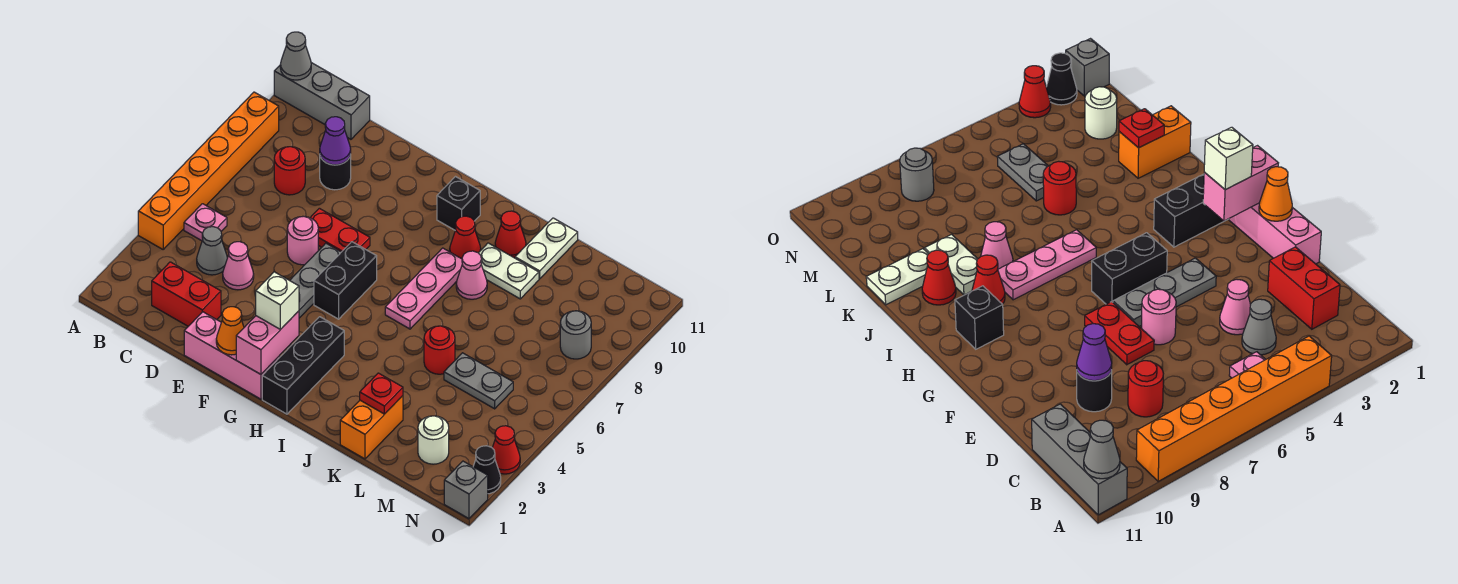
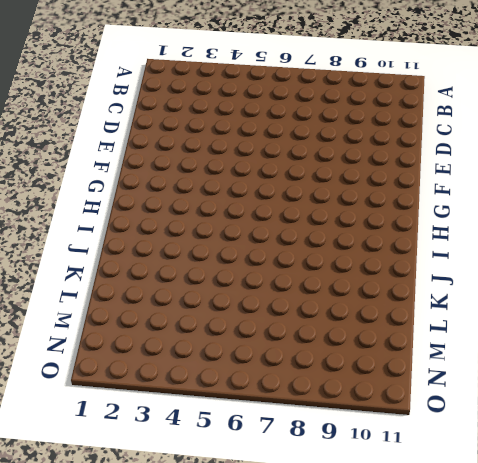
none -> orange brick A4:A9 level 1
none -> grey brick A11:C11 level 1
none -> pink plate B5 level 1
none -> red brick C2:D2 level 1

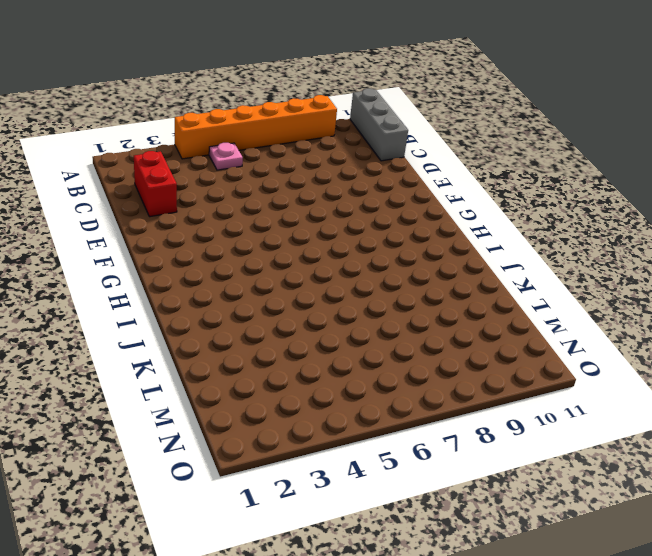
none -> grey cone C4 level 1
none -> red round brick C8 level 1
none -> pink cone D4 level 1
none -> black round brick D9 level 1

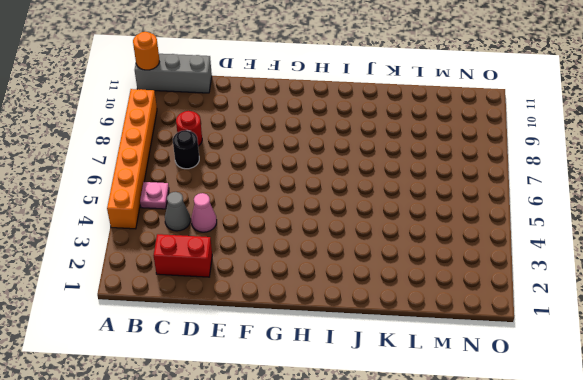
orange round brick A11 level 2 -> grey cone A11 level 2
black round brick C7 level 1 -> black round brick D9 level 1
none -> pink brick E1:G1 level 1
none -> pink round brick E6 level 1
none -> red plate E7:F7 level 1
none -> grey plate F4:F6 level 1

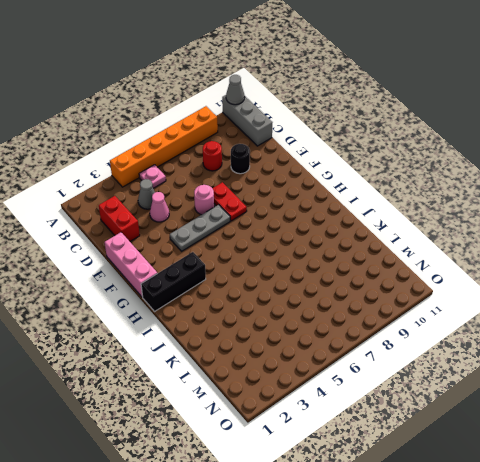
none -> black brick G5:G6 level 1
none -> black brick H10 level 1
none -> pink plate I6:I8 level 1
none -> red cone I9 level 1

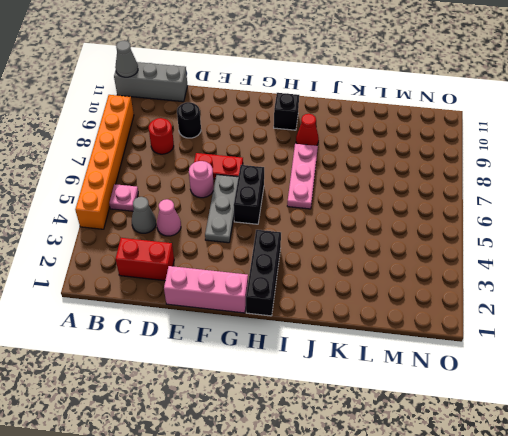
none -> pink cone J8 level 1
none -> white plate J9:K9 level 1
none -> red cone J10 level 1
none -> orange brick K1:K2 level 1

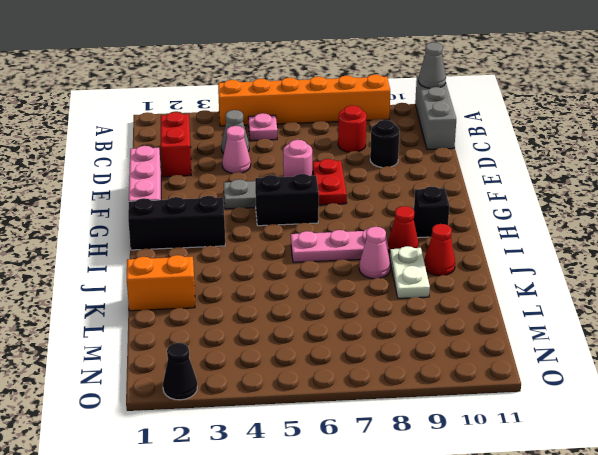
none -> red round brick K5 level 1
none -> white plate K10:K11 level 1
none -> grey plate L5:M5 level 1
none -> white round brick M2 level 1

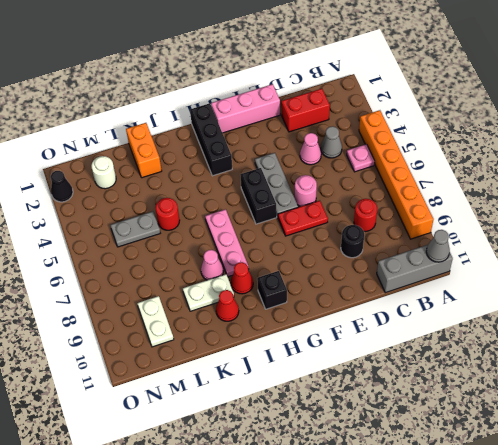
white plate M9:M10 level 1 -> white plate K10:K11 level 1
none -> grey round brick N8 level 1
none -> grey brick O1 level 1
none -> red cone O3 level 1
none -> purple cone D9 level 2

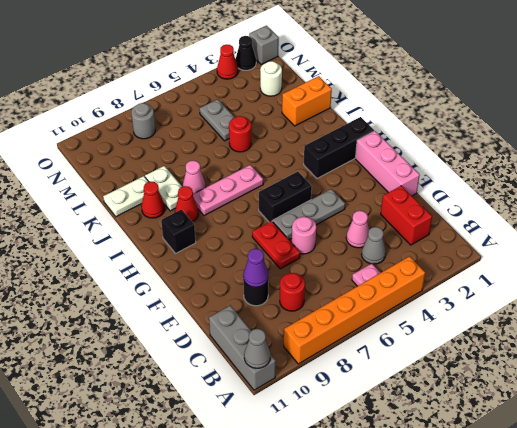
none -> orange cone F1 level 2
none -> pink brick G1:G2 level 2
none -> red plate K2 level 2
none -> white brick G2 level 3

